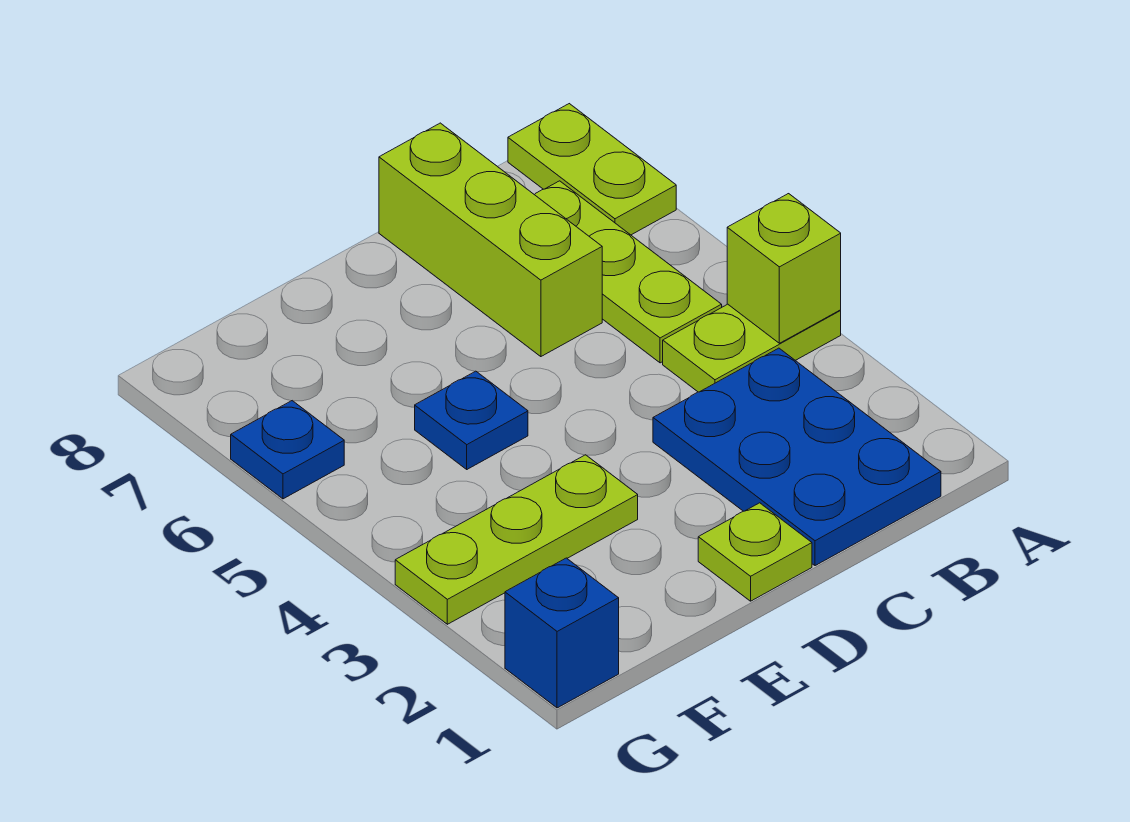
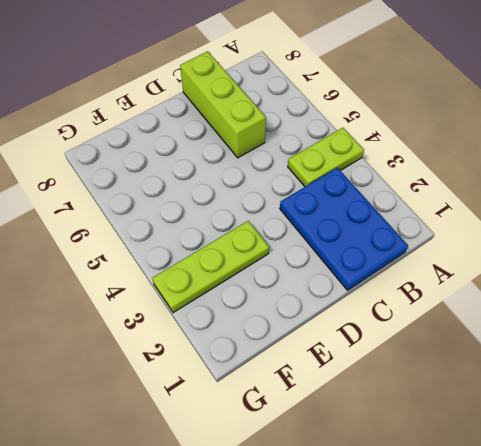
none -> lime plate A7:A8 level 1
none -> lime plate B5:B7 level 1

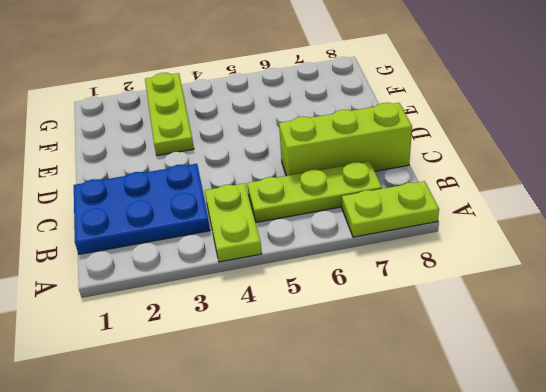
none -> lime plate D1 level 1
none -> blue plate E5 level 1

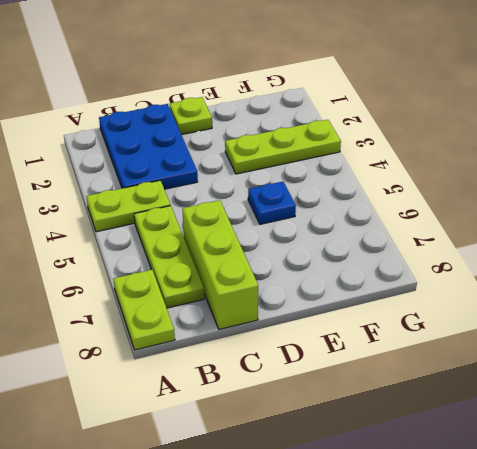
none -> blue brick G1 level 1
none -> blue plate G6 level 1

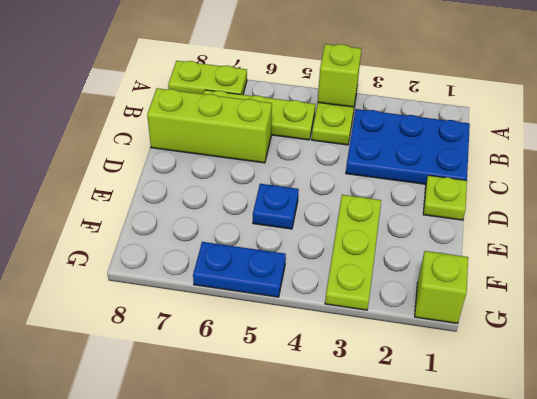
lime brick G1 level 1 -> blue brick G1 level 1
blue plate G5:G6 level 1 -> blue plate G6 level 1

